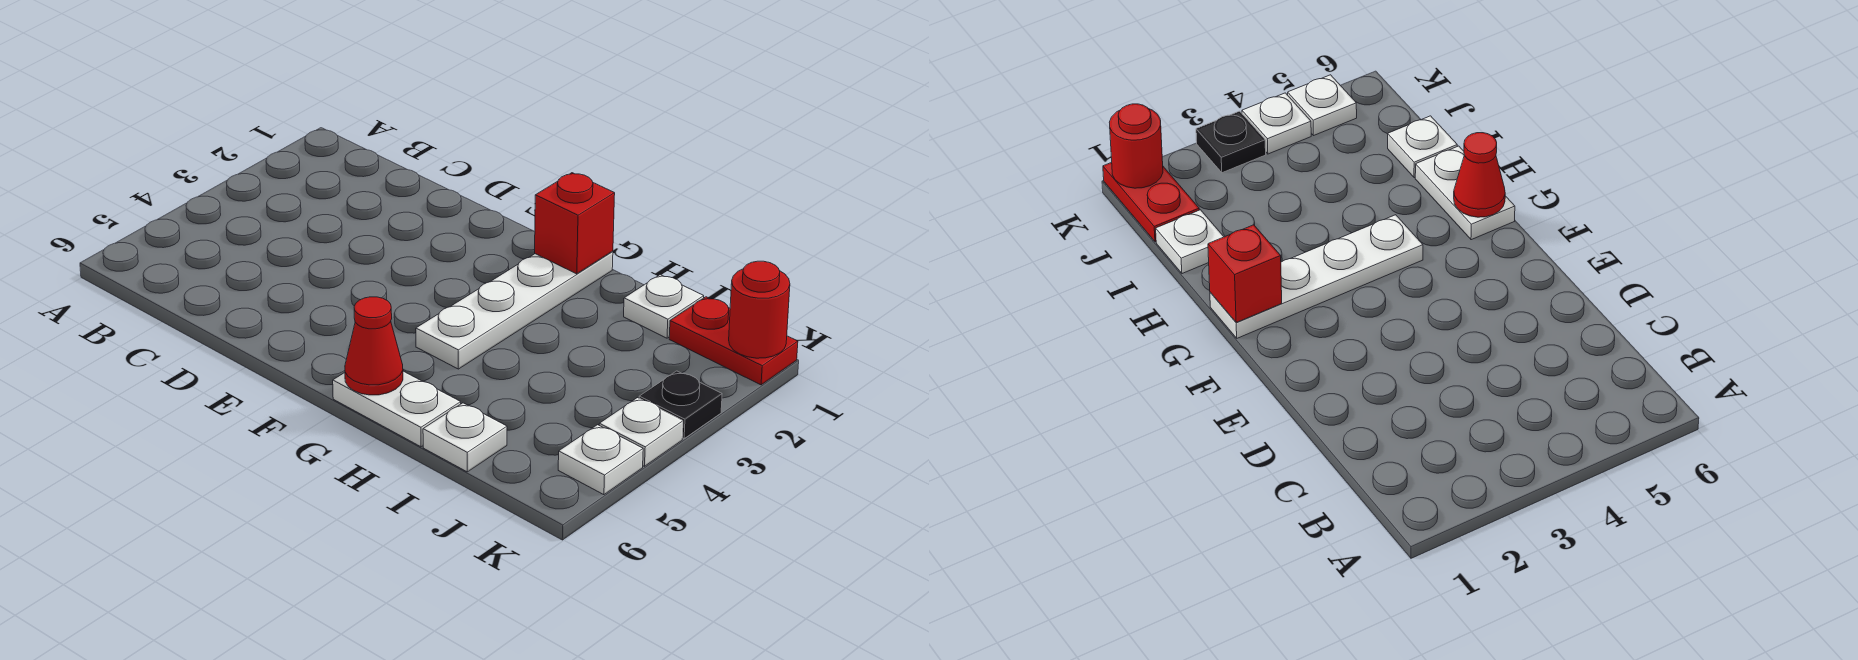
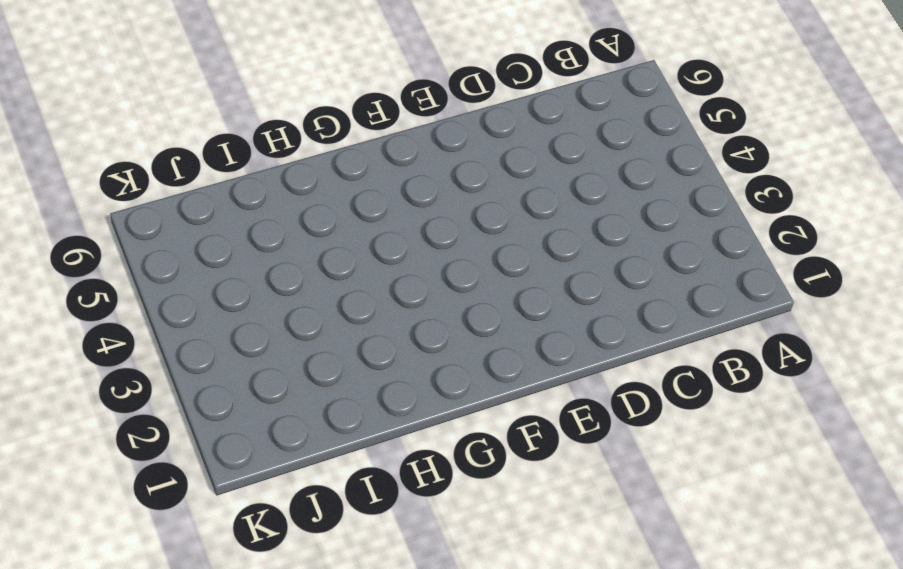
none -> white plate G1:G4 level 1
none -> white plate G6:H6 level 1

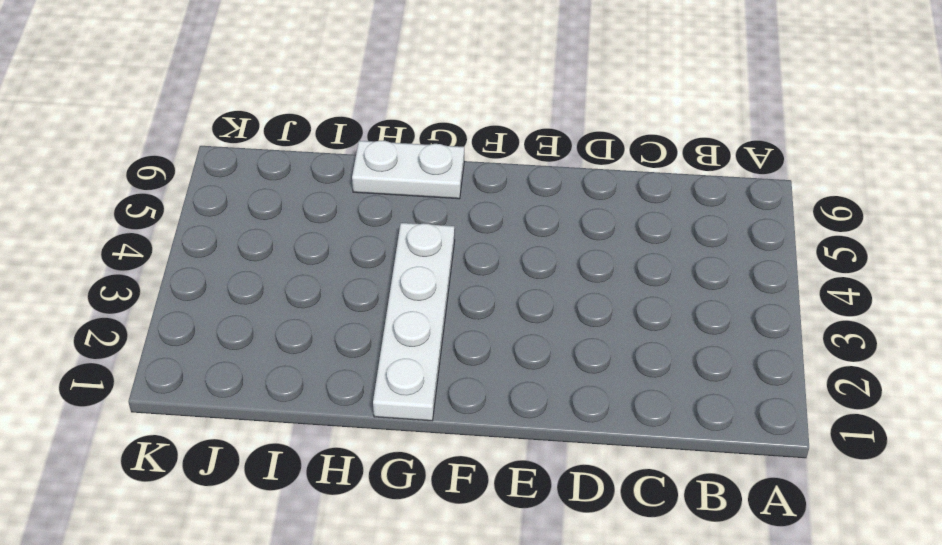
none -> white plate I1 level 1
none -> white plate I6 level 1

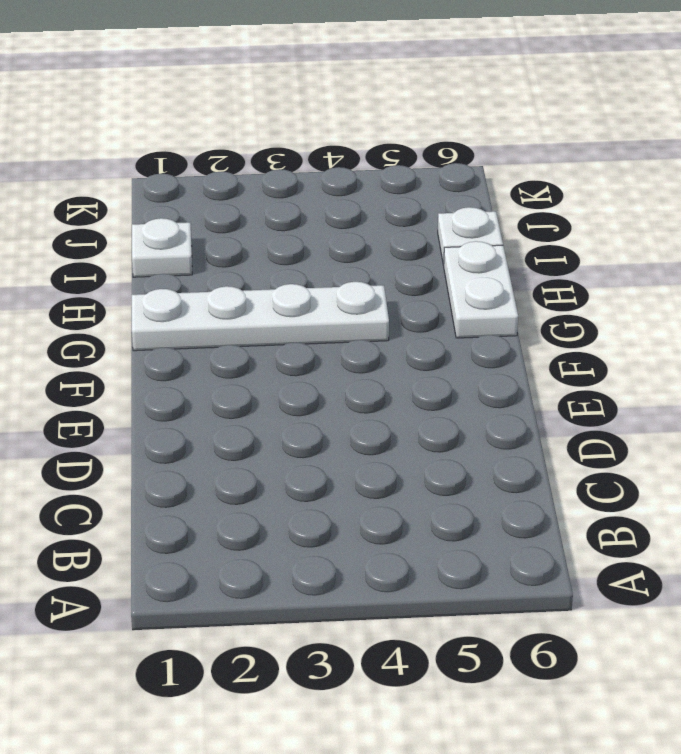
none -> red plate J1:K1 level 1
none -> black plate K3 level 1

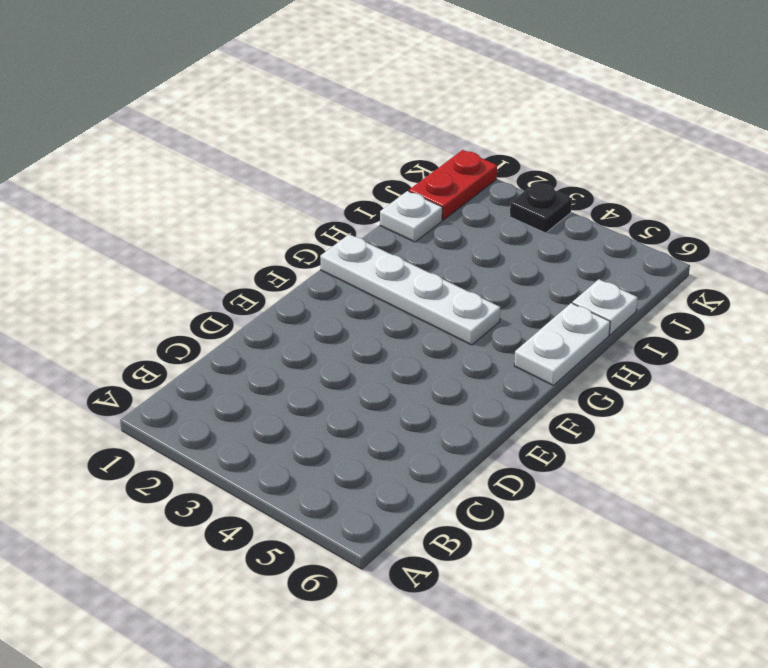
none -> white plate K4 level 1
none -> white plate K5 level 1

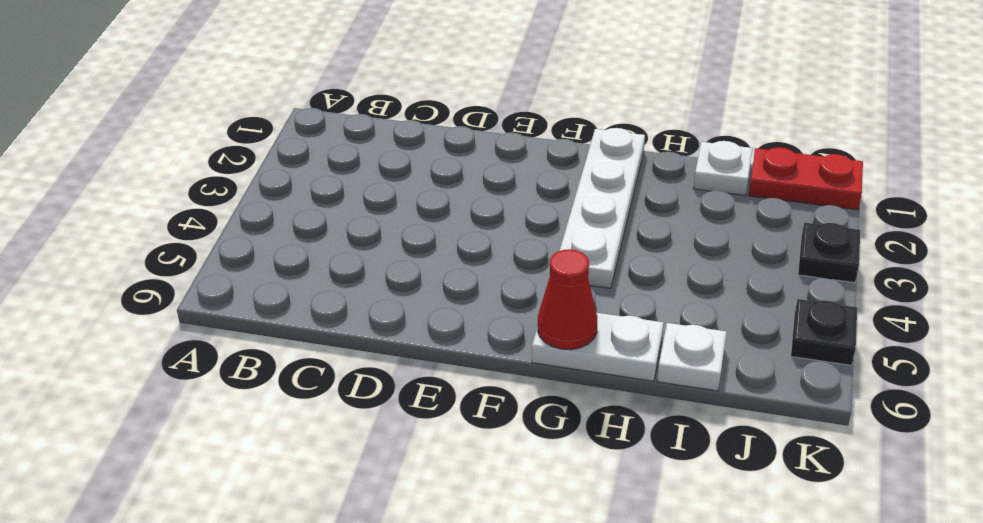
black plate K5 level 1 -> white plate K5 level 1
none -> white plate K4 level 1
none -> red brick G1 level 2

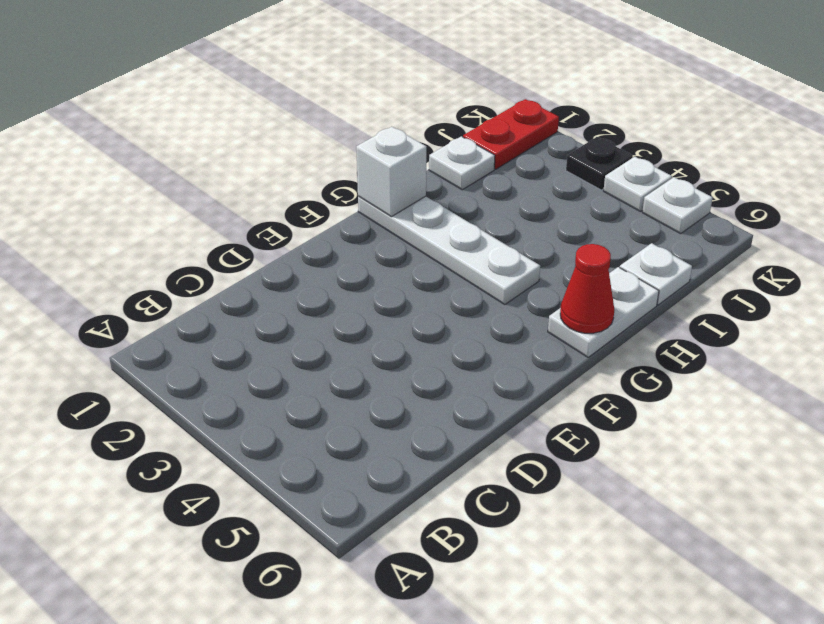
white brick G1 level 2 -> red brick G1 level 2
none -> red round brick K1 level 2

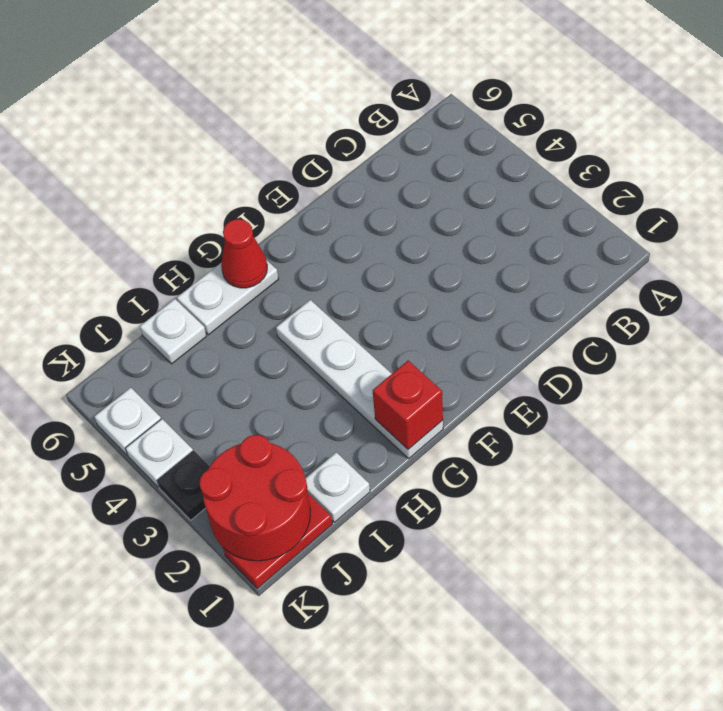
red round brick J1:K2 level 2 -> red round brick K1 level 2

